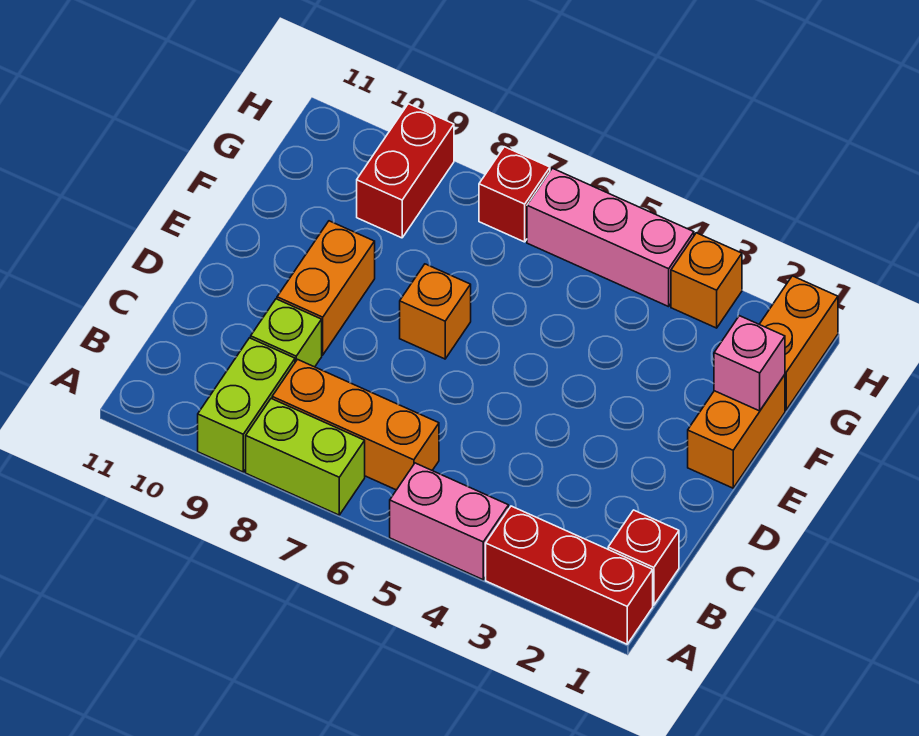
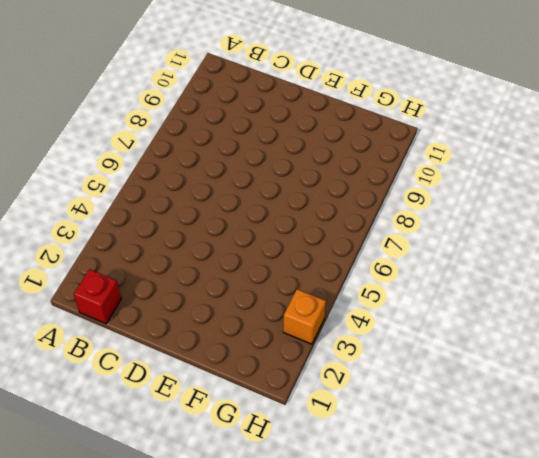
none -> red brick A1:A3 level 1
none -> pink brick A4:A5 level 1
none -> lime brick A7:A8 level 1

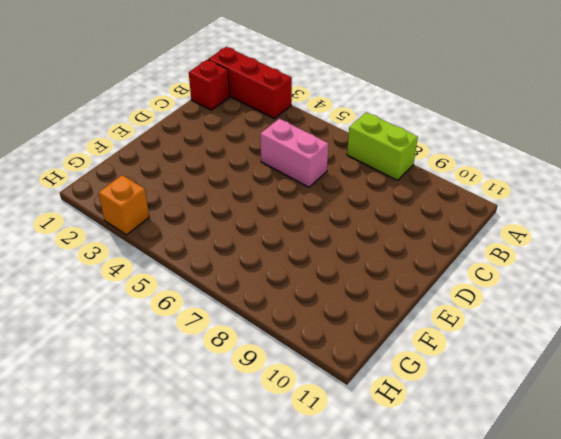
pink brick C5:C6 level 1 -> pink brick A4:A5 level 1
none -> lime brick A9:B9 level 1
none -> orange brick B6:B8 level 1
none -> lime brick C9 level 1

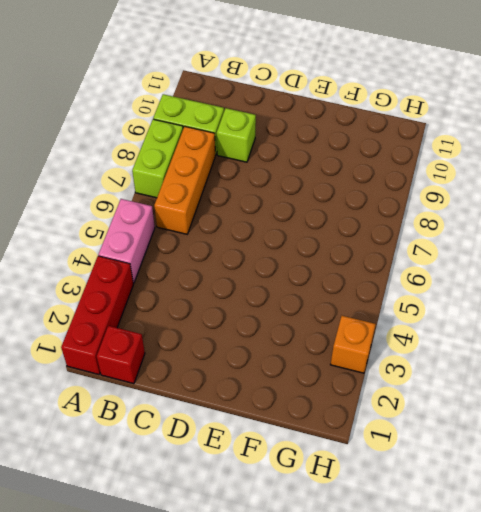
none -> orange brick D9:E9 level 1
none -> orange brick E1:F1 level 1
none -> orange brick E7 level 1

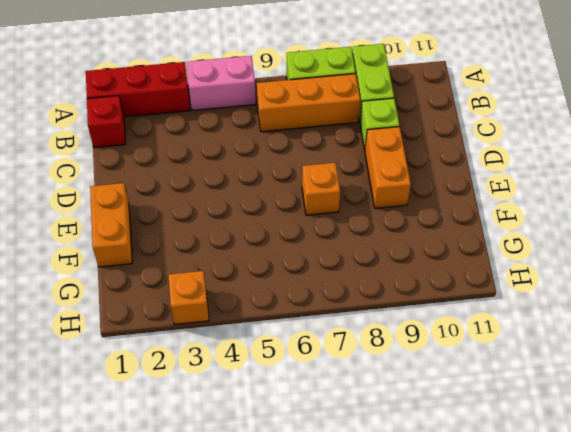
none -> orange brick G1:H1 level 1
none -> red brick G9:H9 level 1
none -> pink brick H4:H6 level 1

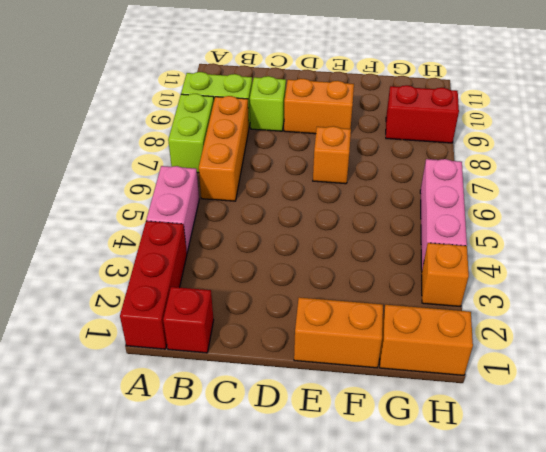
none -> red brick H7 level 1
none -> pink brick F1 level 2

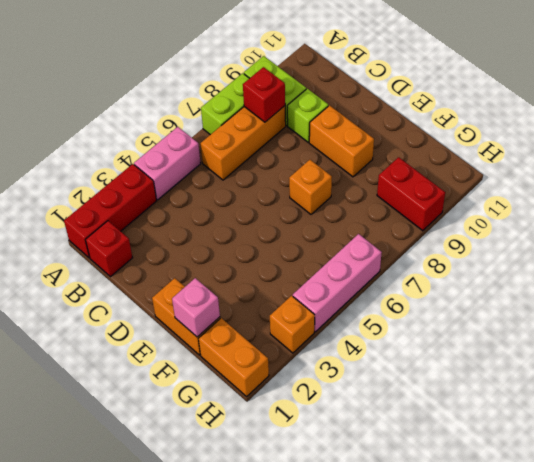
red brick B8 level 2 -> red brick H7 level 1

